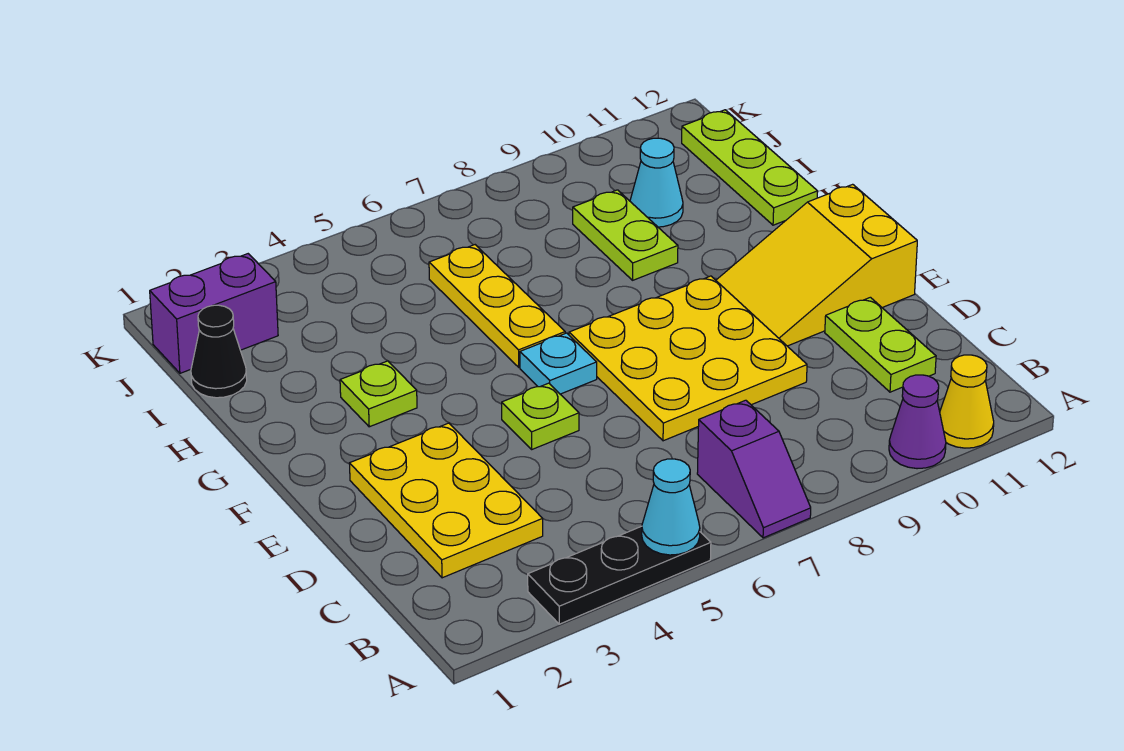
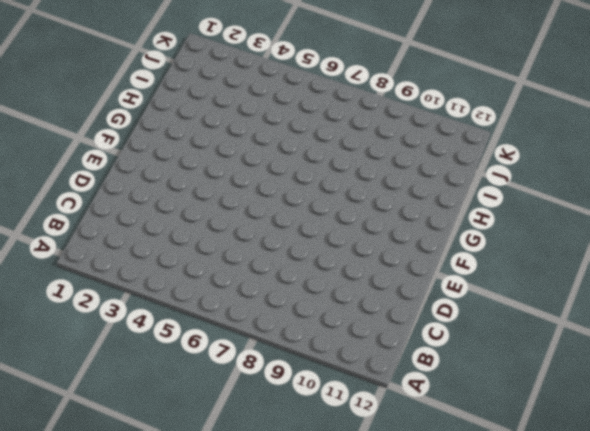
none -> black plate A3:A5 level 1
none -> purple slope A7:B7 level 1 top B
none -> purple cone A10 level 1

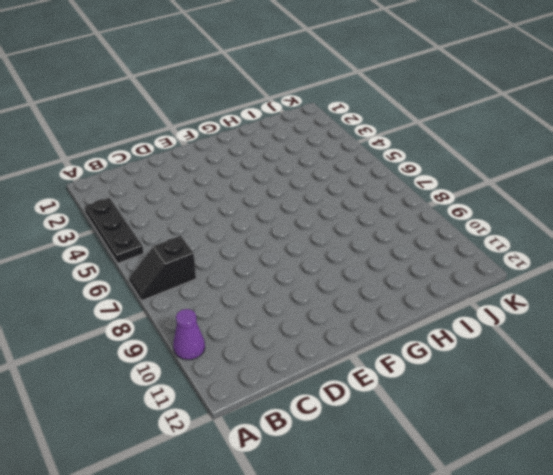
black slope A7:B7 level 1 top B -> purple slope A7:B7 level 1 top B
none -> yellow cone A11 level 1
none -> yellow plate C2:E3 level 1
none -> lime plate C11:D11 level 1

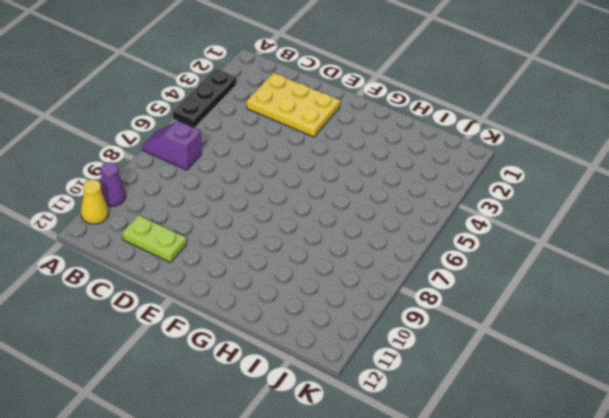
none -> yellow plate D7:F9 level 1
none -> lime plate E5 level 1
none -> yellow slope E10:F12 level 1 top 12

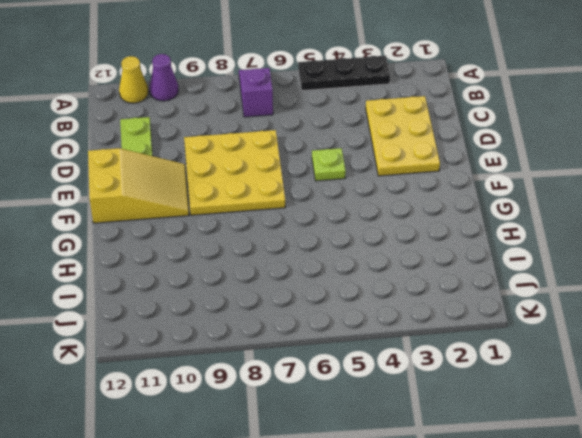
none -> cyan plate F6 level 1
none -> lime plate G3 level 1
none -> yellow plate G6:I6 level 1

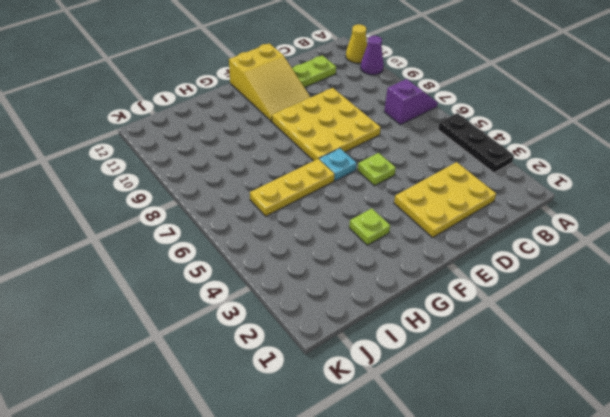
none -> lime plate H9:I9 level 1
none -> lime plate H12:J12 level 1
none -> black cone I1 level 1

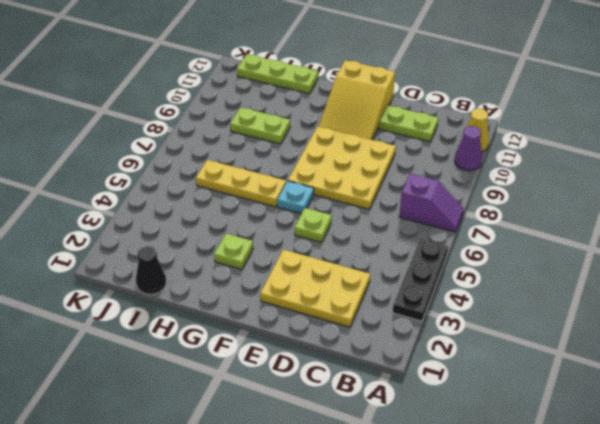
none -> cyan cone I10 level 1
none -> purple brick J1:J2 level 1
none -> cyan cone A5 level 2

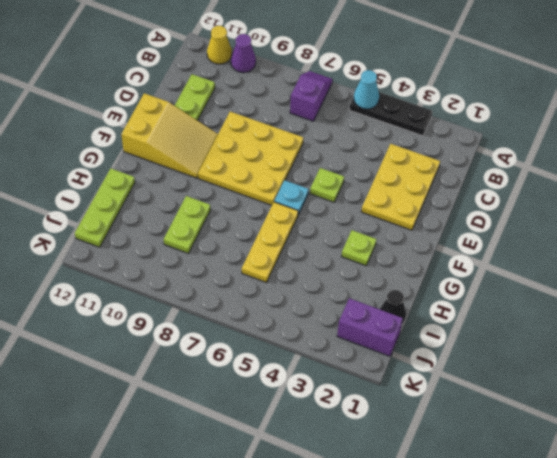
none -> cyan cone I10 level 1

